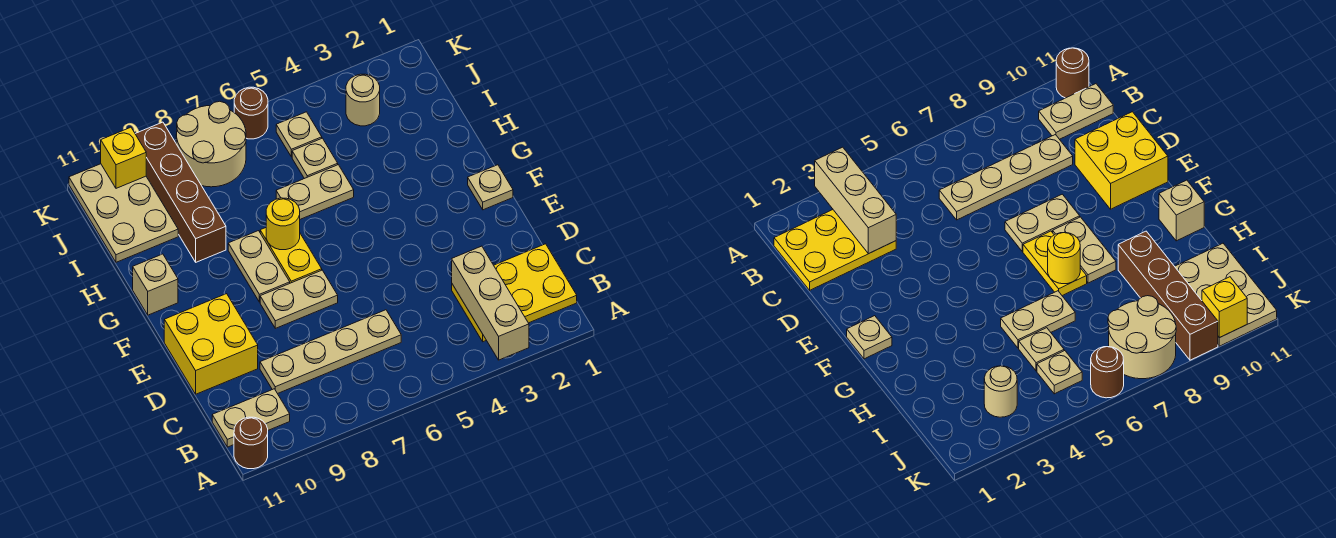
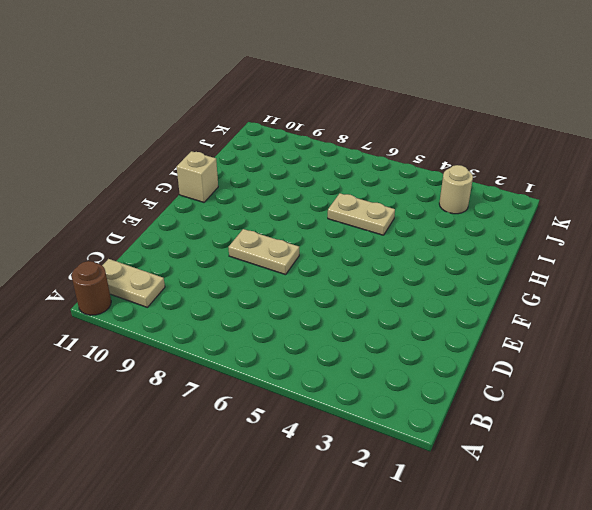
none -> yellow plate B1:C3 level 1
none -> tan plate C6:C9 level 1
none -> yellow brick D10:E11 level 1

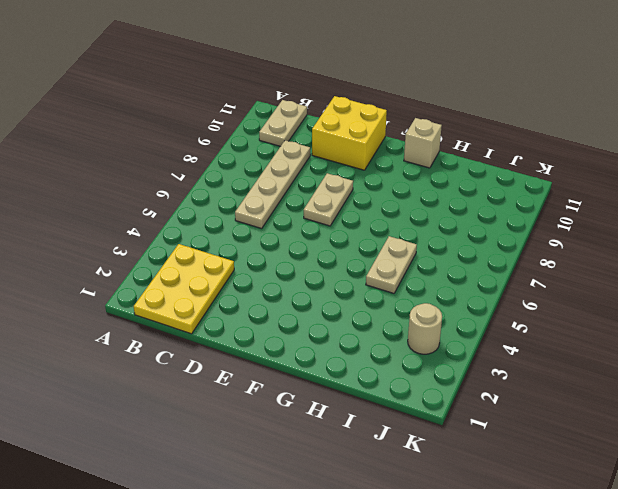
none -> brown round brick A11 level 1
none -> tan plate F1 level 1
none -> yellow plate F7:G7 level 1

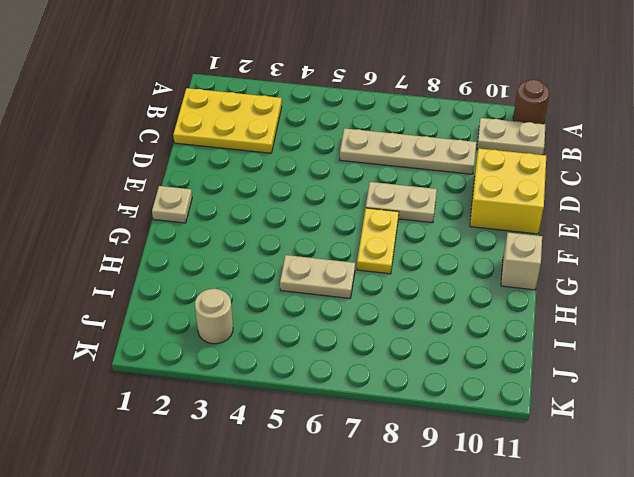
none -> tan plate F8:G8 level 1
none -> brown brick H9:K9 level 1
none -> tan plate I5 level 1

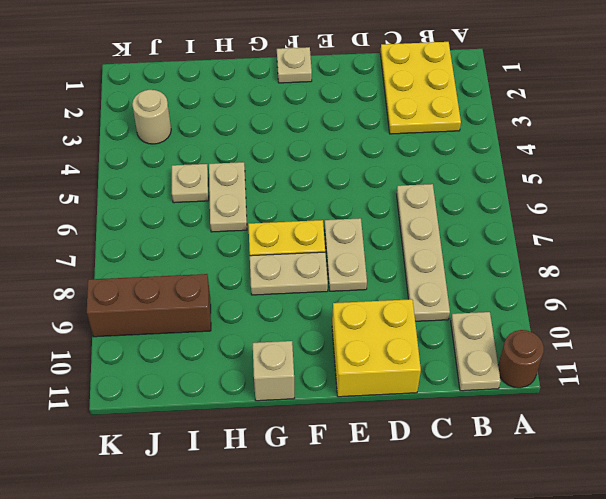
brown brick I9:K9 level 1 -> brown brick H9:K9 level 1
none -> tan plate I10:K11 level 1
none -> tan plate J5 level 1
none -> tan round brick J7:K8 level 1

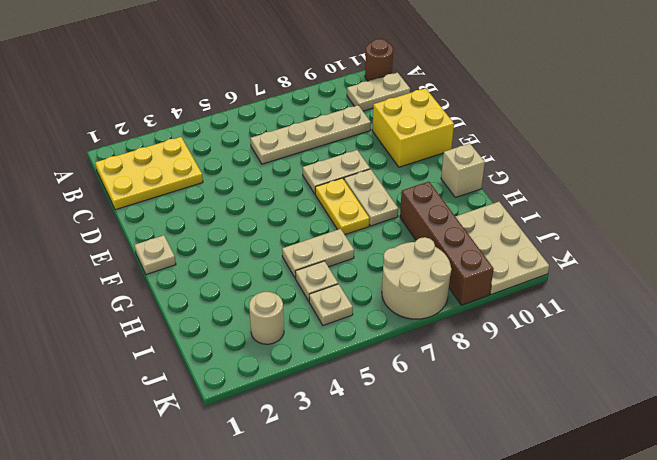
none -> brown round brick K6 level 1
none -> tan brick A3:C3 level 2
none -> yellow round brick G7 level 2

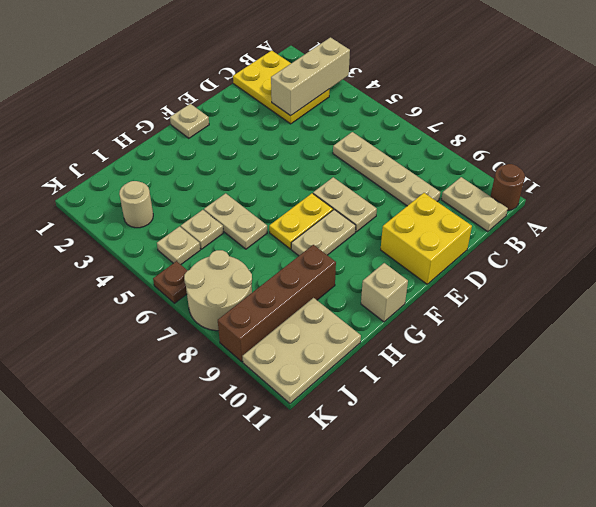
brown plate K6 level 1 -> brown round brick K6 level 1
none -> yellow round brick G7 level 2
none -> yellow brick K10 level 2

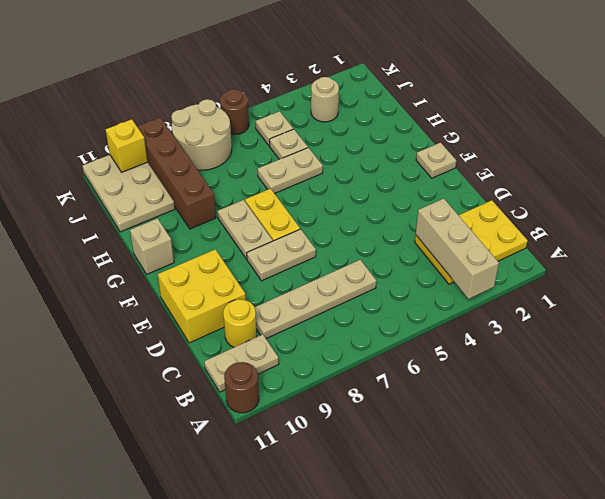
yellow round brick C10 level 1 -> yellow round brick G7 level 2

